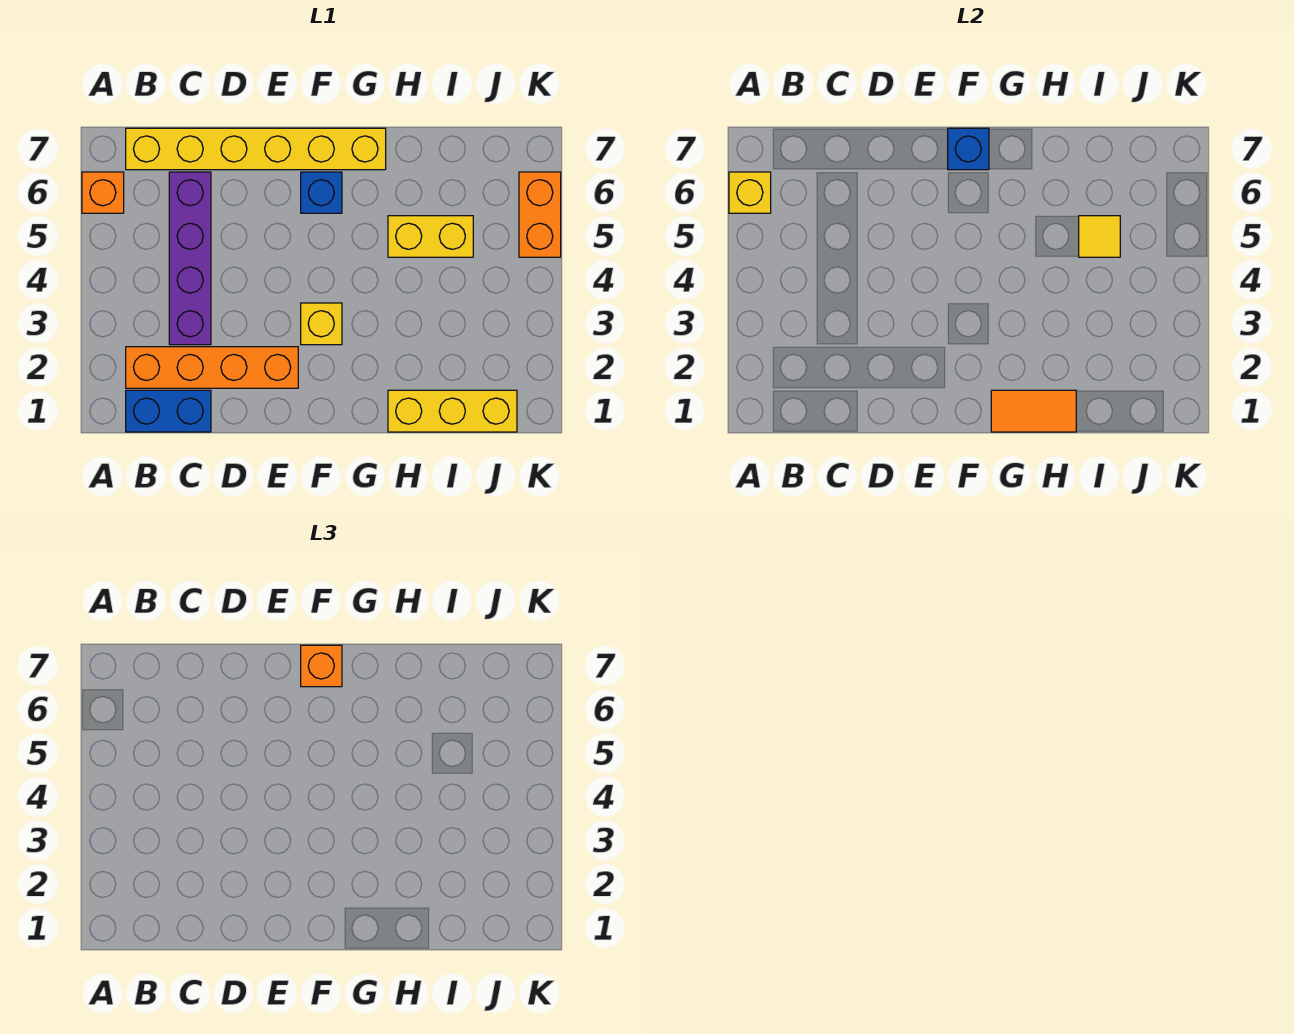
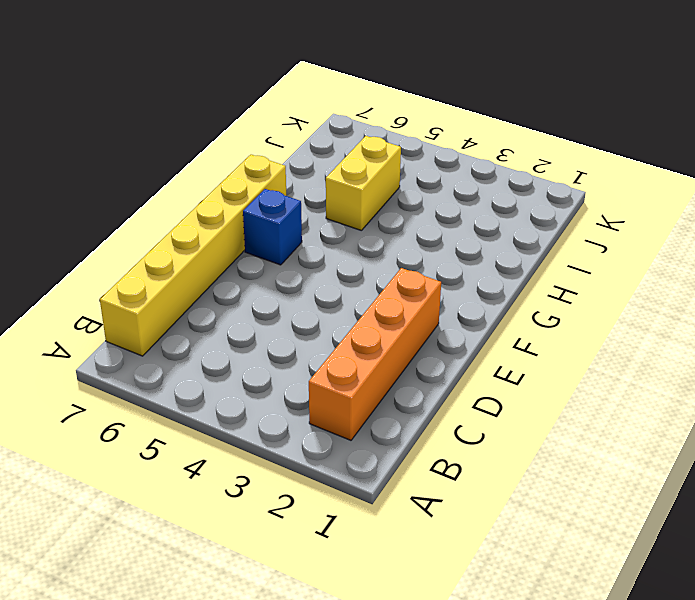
none -> orange brick A6 level 1
none -> blue brick B1:C1 level 1
none -> purple brick C3:C6 level 1

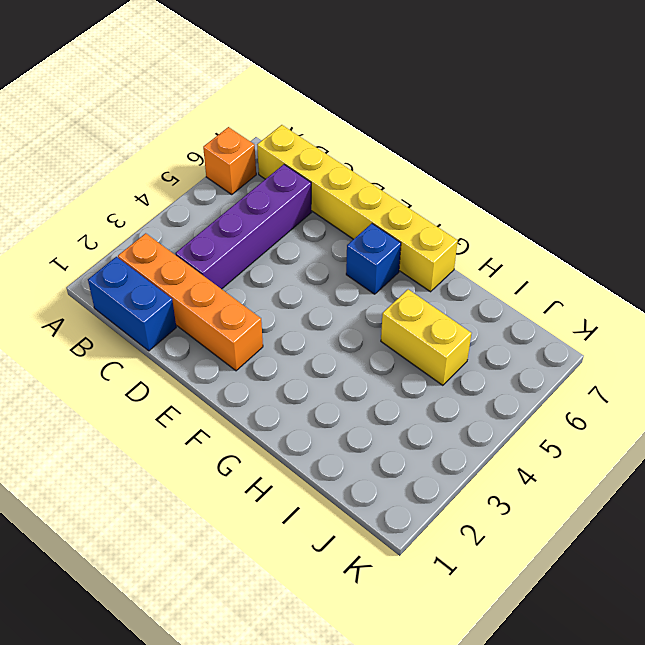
none -> yellow brick F3 level 1
none -> yellow brick H1:J1 level 1
none -> orange brick K5:K6 level 1

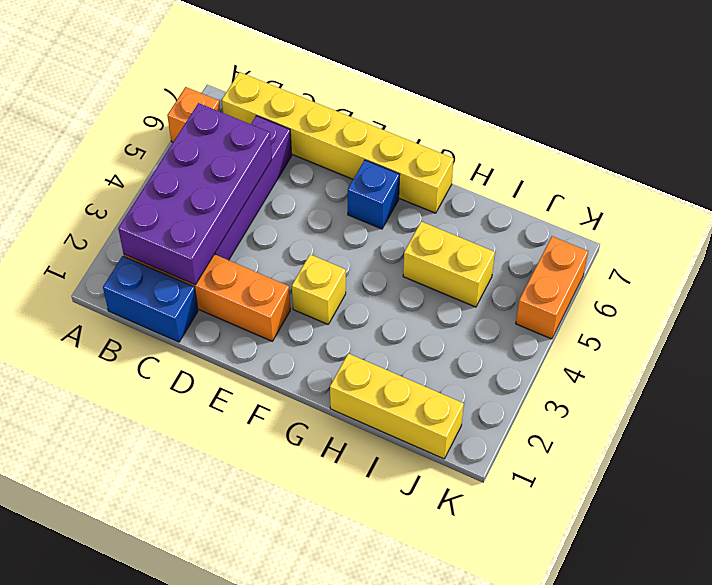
purple brick B2:C5 level 2 -> none
none -> yellow brick A6 level 2
none -> blue brick F7 level 2
none -> orange tile G1:H1 level 2

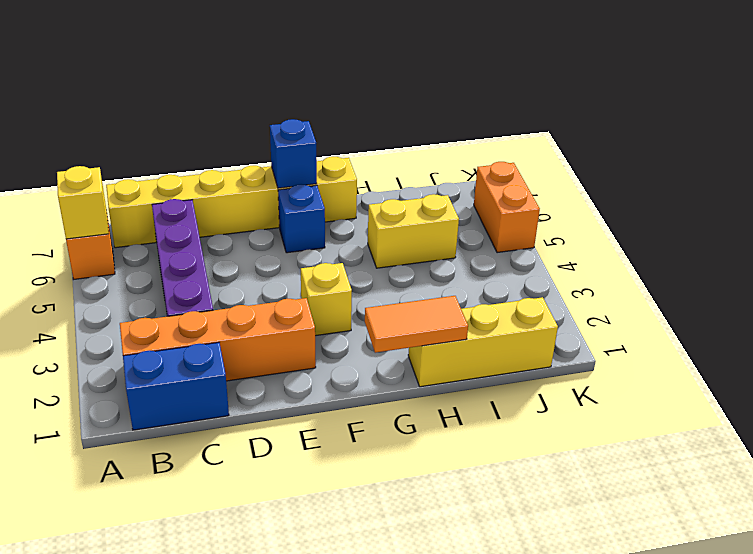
none -> yellow tile I5 level 2
none -> orange brick F7 level 3

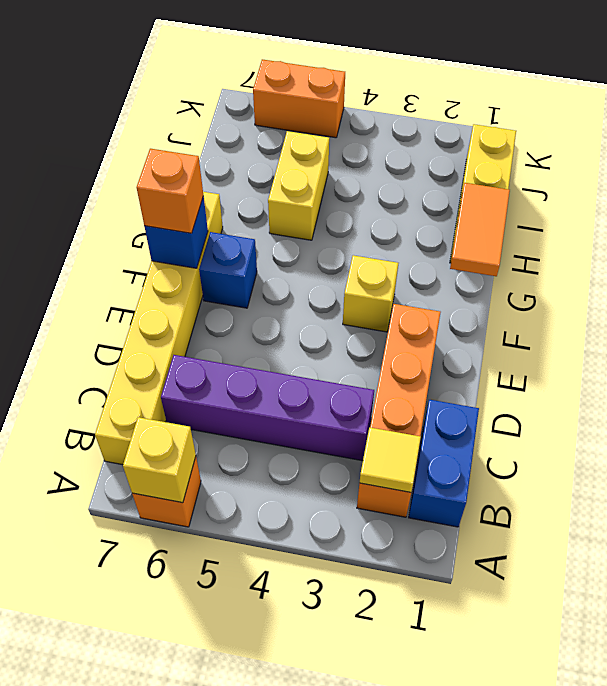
yellow tile B2 level 2 -> yellow tile I5 level 2

